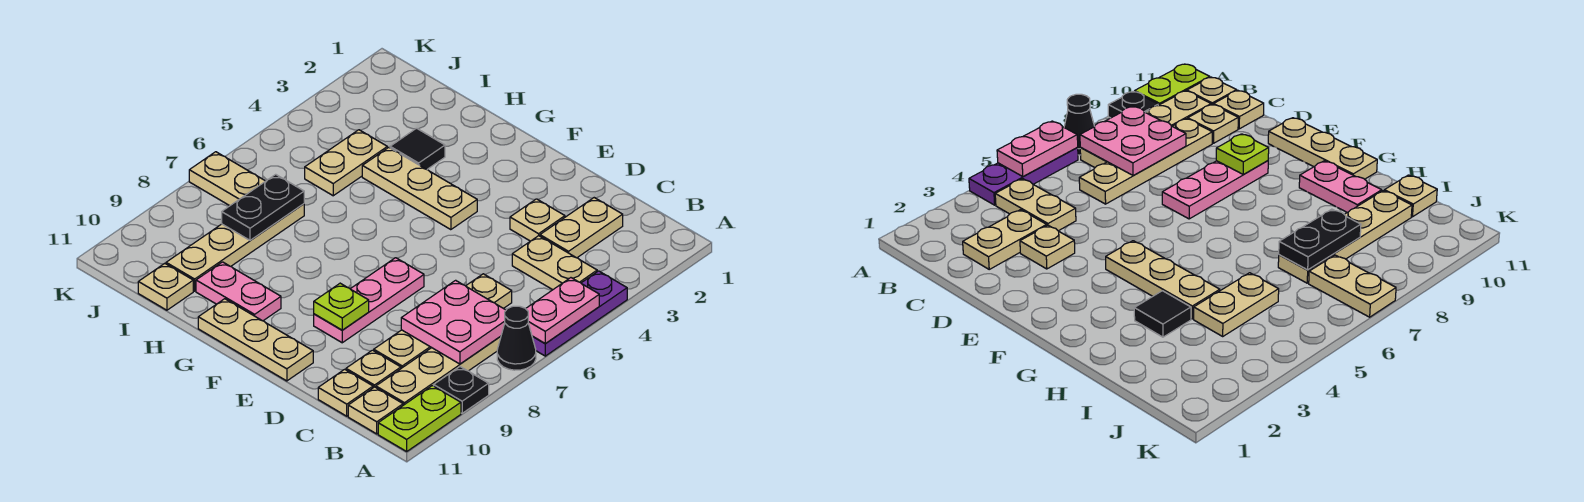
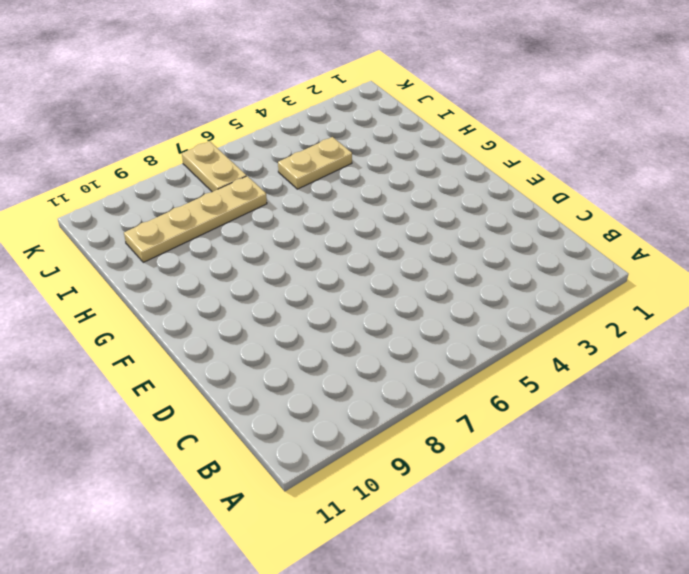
none -> purple plate A4:A6 level 1
none -> black cone A7 level 1
none -> black plate A9 level 1

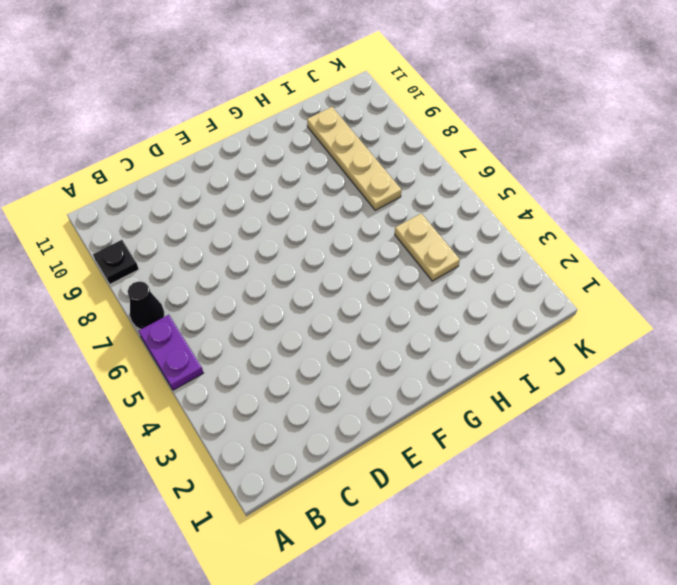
purple plate A5:A6 level 1 -> purple plate A4:A6 level 1
none -> lime plate A10:A11 level 1
none -> tan plate B4:C4 level 1
none -> tan plate B7:B10 level 1

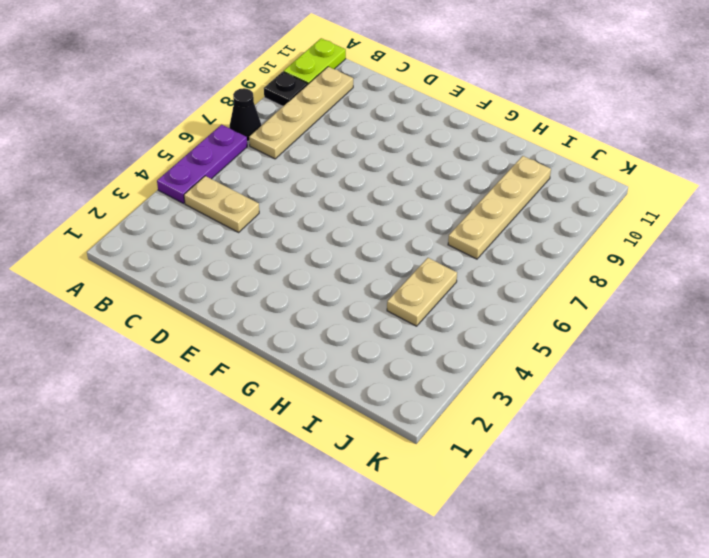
none -> tan plate B11 level 1
none -> tan plate C2:C3 level 1
none -> tan plate C6:C9 level 1

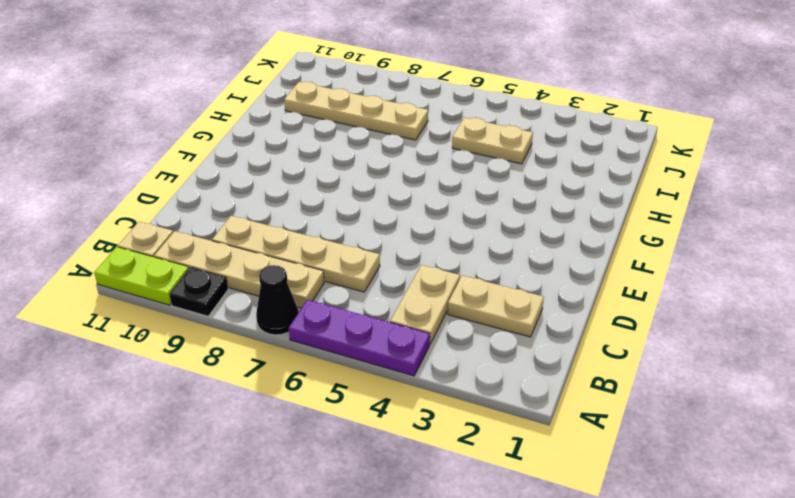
none -> tan plate C10 level 1
none -> tan plate C11 level 1
none -> tan plate D3 level 1

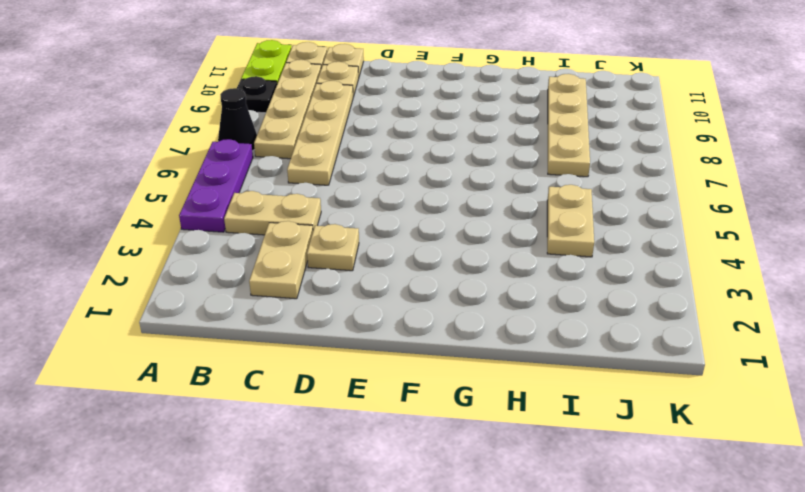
none -> pink plate E7:E9 level 1
none -> tan plate E11:G11 level 1
none -> tan plate F4:H4 level 1

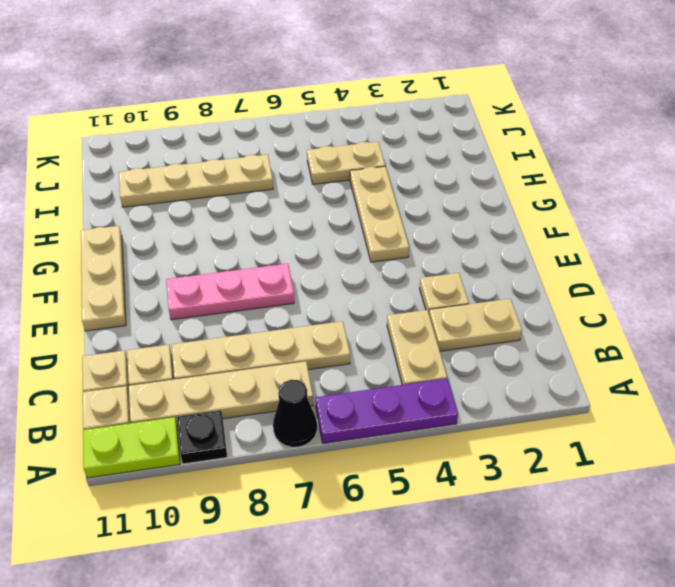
none -> pink plate G10:H10 level 1
none -> black tile H3 level 1
none -> tan plate I11 level 1

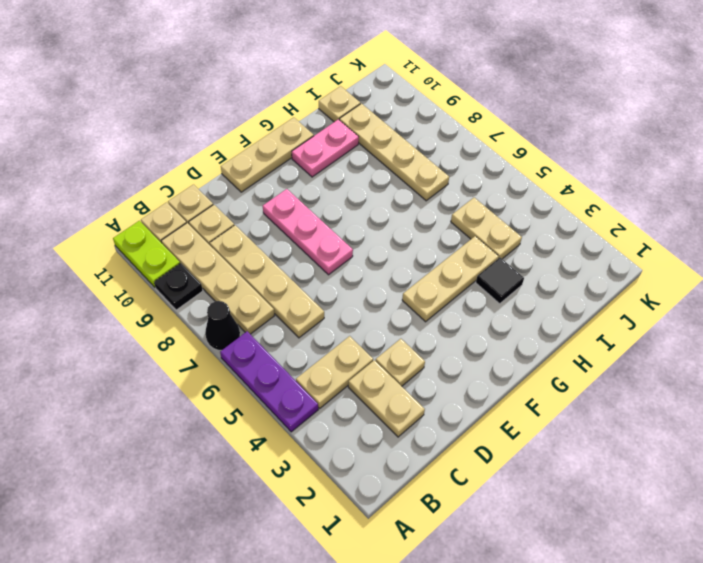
none -> tan plate J7:K7 level 1
none -> pink plate A5:A6 level 2
none -> pink plate B7:C8 level 2

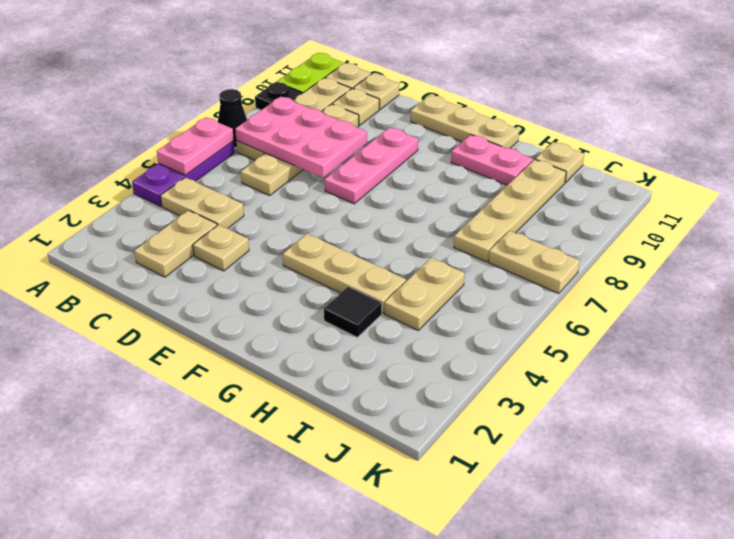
pink plate B7:D8 level 2 -> pink plate B7:C8 level 2
none -> lime plate E9 level 2
none -> black plate I7:I8 level 2

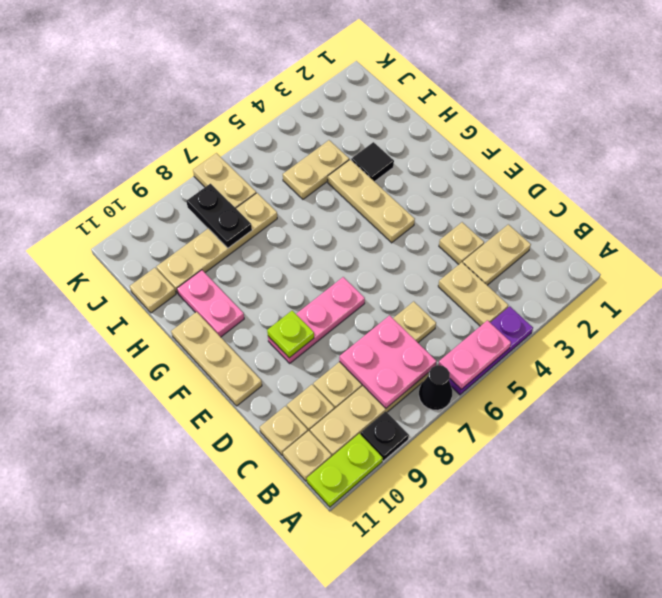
black plate I8:J8 level 2 -> black plate I7:I8 level 2

